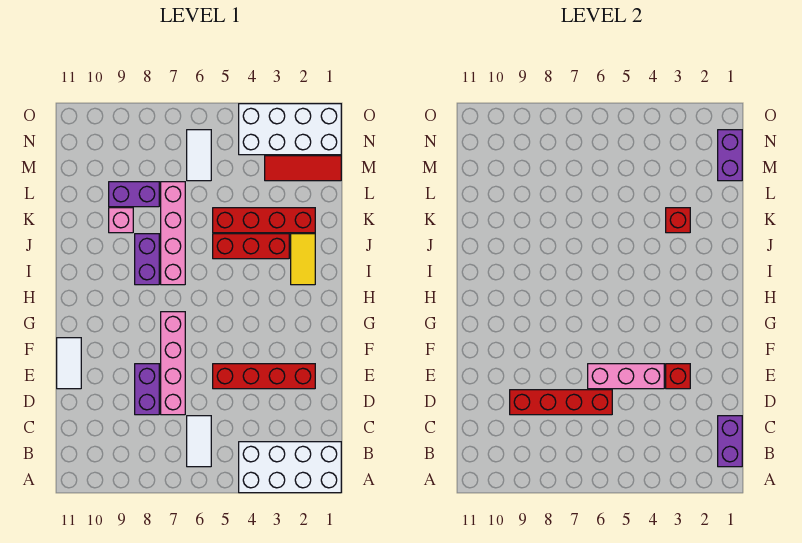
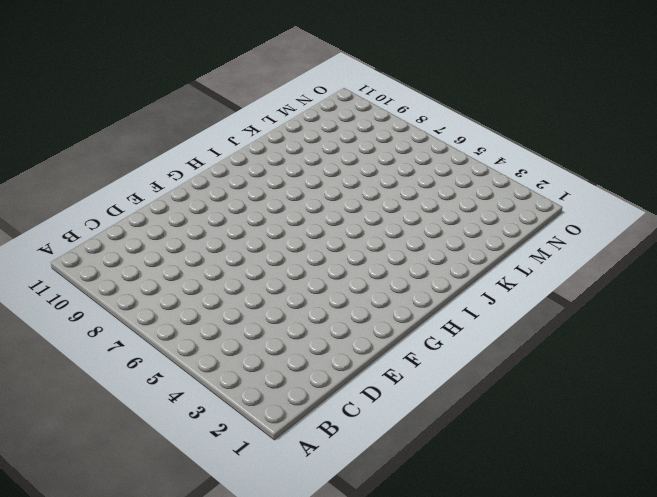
none -> white brick A1:B4 level 1
none -> white tile B6:C6 level 1
none -> pink brick D7:G7 level 1

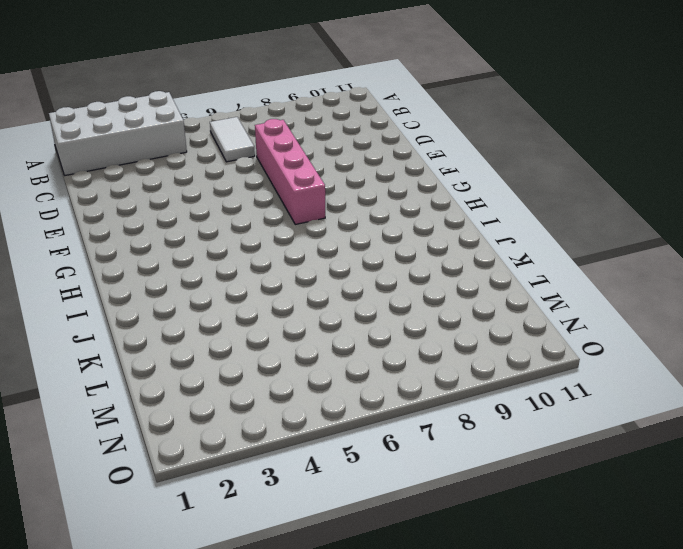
none -> purple brick D8:E8 level 1
none -> red brick E2:E5 level 1
none -> white tile E11:F11 level 1

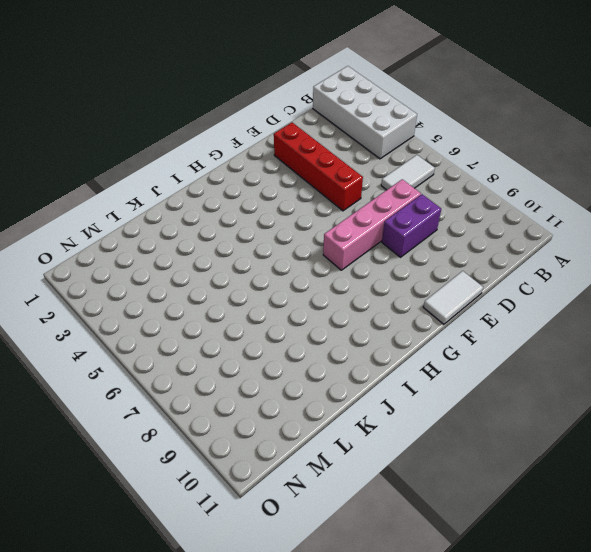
none -> yellow tile I2:J2 level 1
none -> pink brick I7:L7 level 1
none -> purple brick I8:J8 level 1

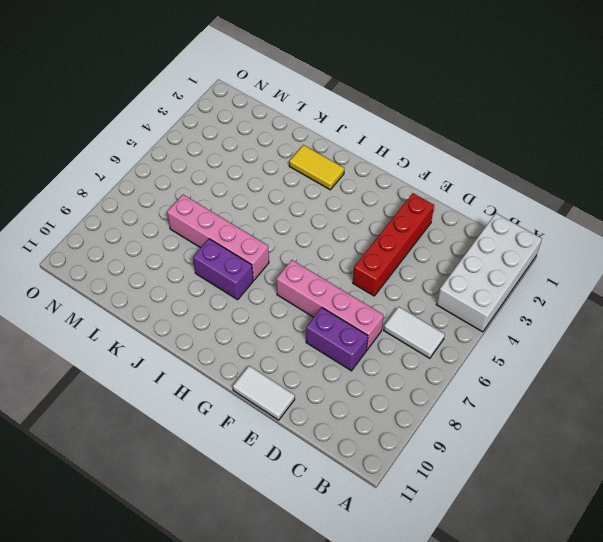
none -> red brick J3:J5 level 1
none -> red brick K2:K5 level 1
none -> pink brick K9 level 1

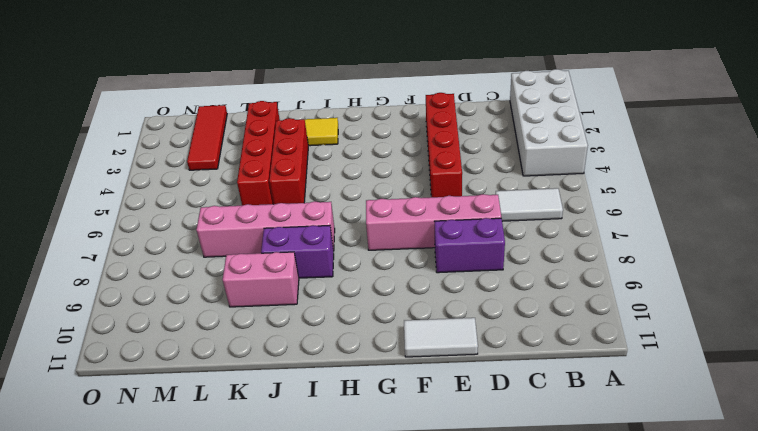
pink brick J9:K9 level 1 -> pink brick K9 level 1
none -> purple brick L8:L9 level 1
none -> white tile M6:N6 level 1
none -> white brick N1:O4 level 1

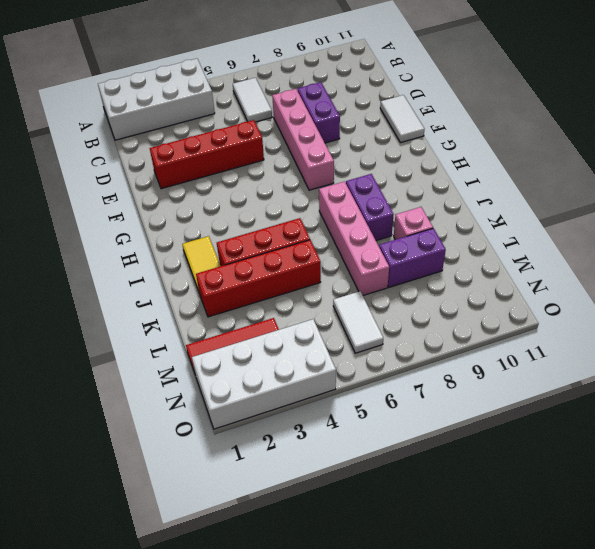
none -> purple brick B1:C1 level 2
none -> red brick D6:D9 level 2
none -> red brick E3 level 2

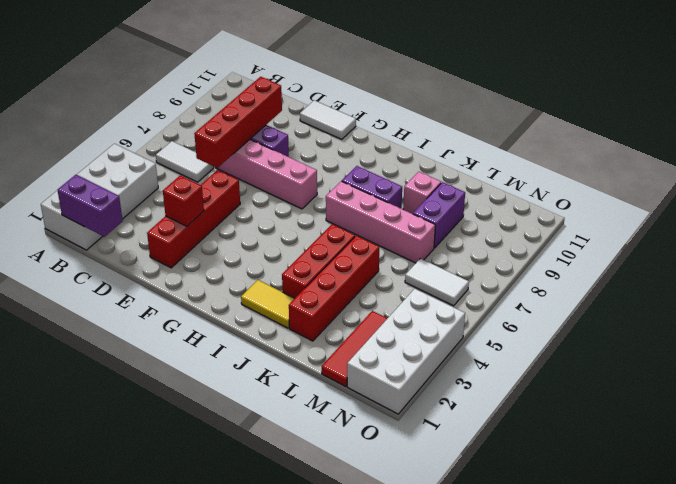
none -> pink brick E4:E6 level 2
none -> red brick K3 level 2
none -> purple brick M1:N1 level 2

